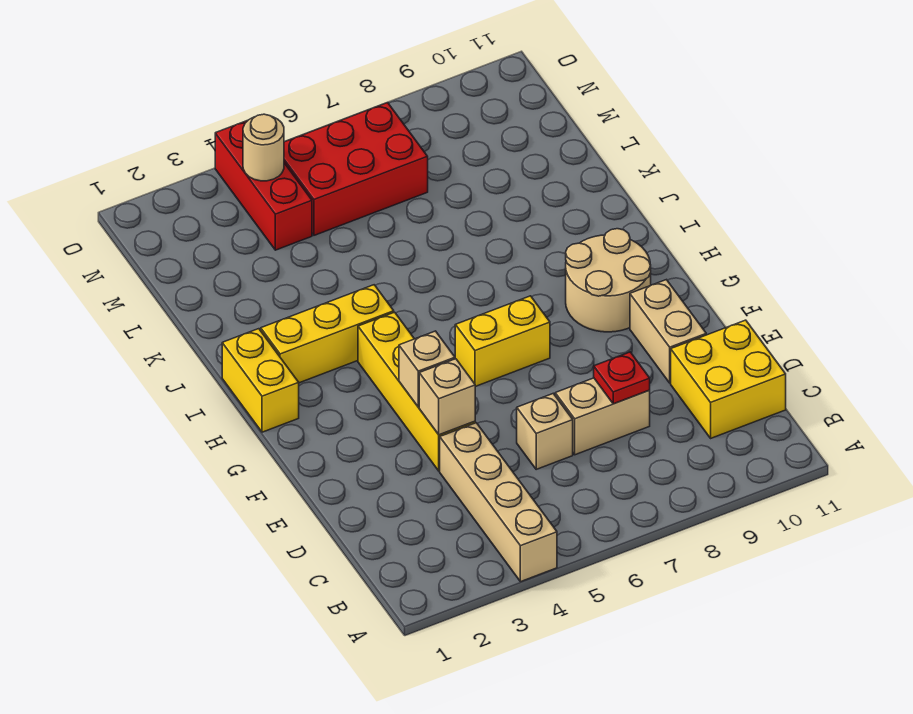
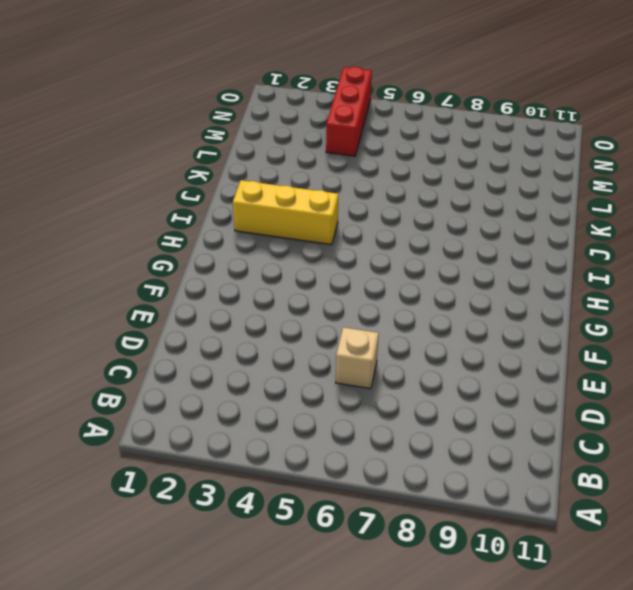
none -> tan brick A4:D4 level 1
none -> yellow brick C10:D11 level 1
none -> tan brick D7:D8 level 1

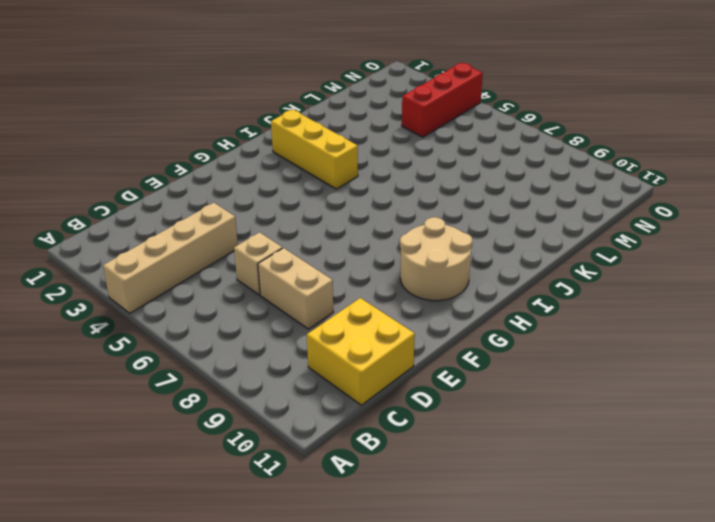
none -> yellow brick E4:H4 level 1
none -> tan brick E10:F10 level 1
none -> yellow brick G6:G7 level 1

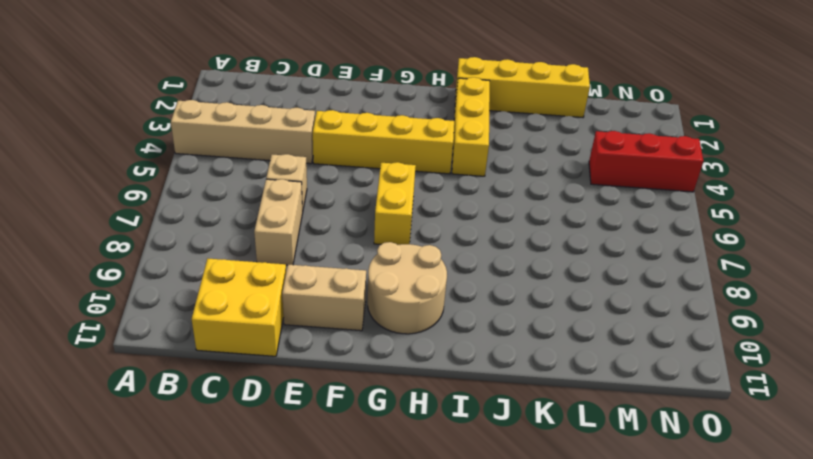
yellow brick I1:L1 level 1 -> yellow brick H1:I1 level 1
none -> red brick M5:N7 level 1
none -> red plate D8 level 2
none -> tan brick E4 level 2

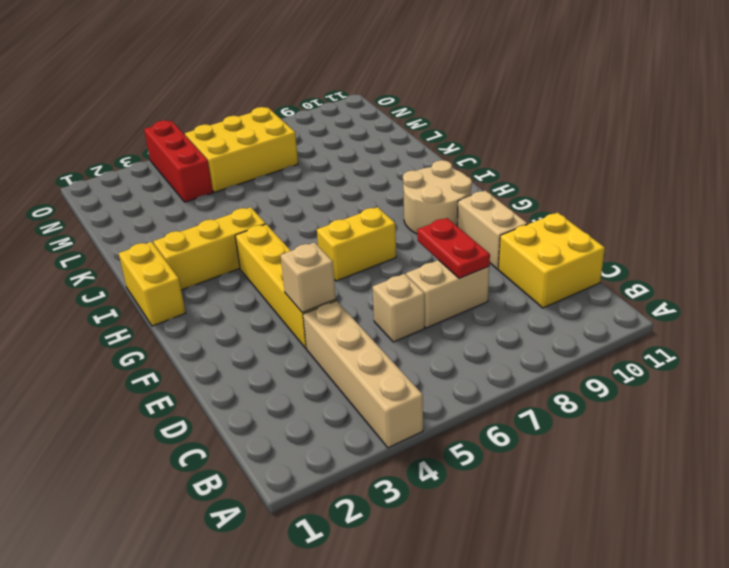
red plate D8:E8 level 2 -> red plate D8 level 2
yellow brick M5:N7 level 1 -> red brick M5:N7 level 1
none -> tan brick F4 level 2
none -> tan round brick N4 level 2

